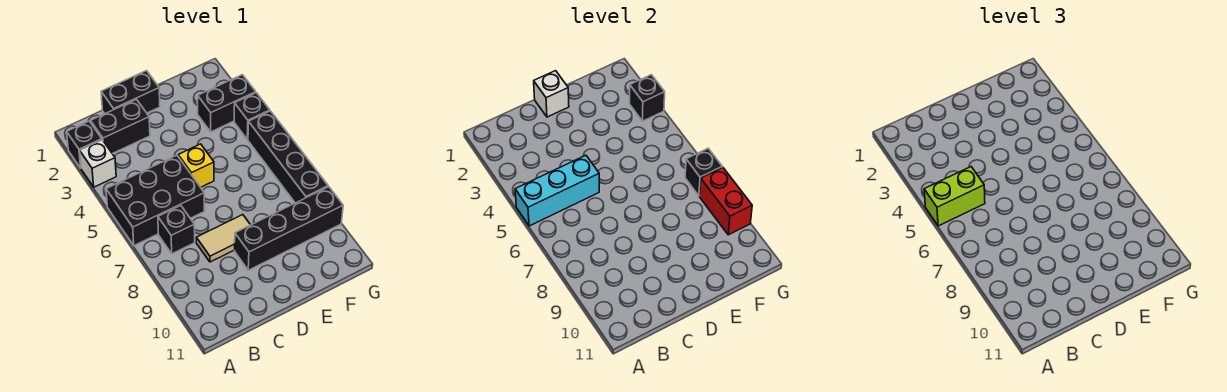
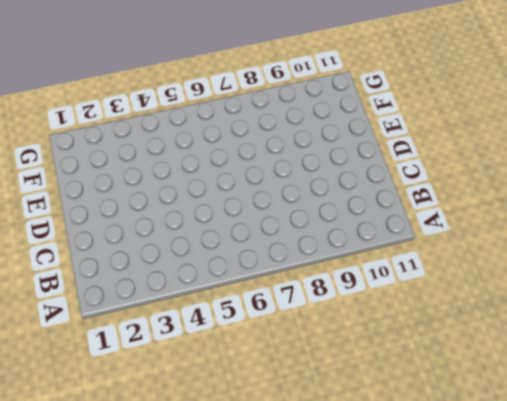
none -> black brick A2 level 1
none -> white brick A3 level 1
none -> black brick A5:C6 level 1

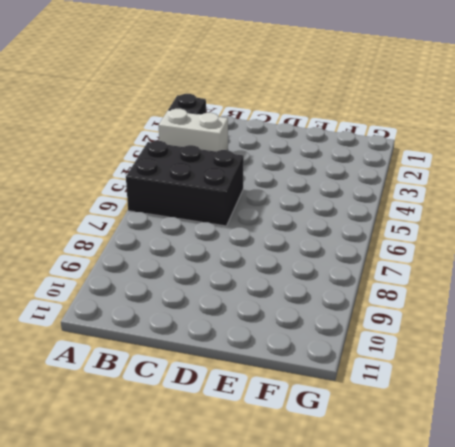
white brick A3:B3 level 1 -> white brick A3 level 1
none -> black brick B2:C2 level 1
none -> black brick B7 level 1
none -> black brick C1:D1 level 1

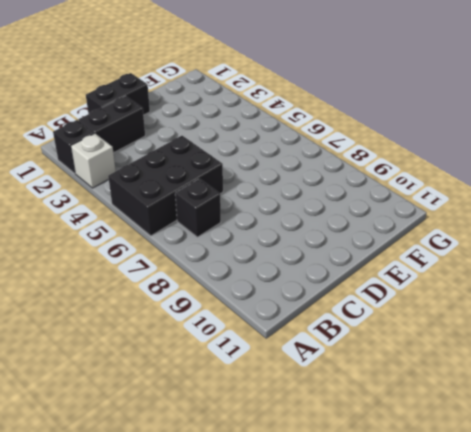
none -> tan tile C8:D8 level 1
none -> yellow brick D5 level 1
none -> black brick D9:G9 level 1

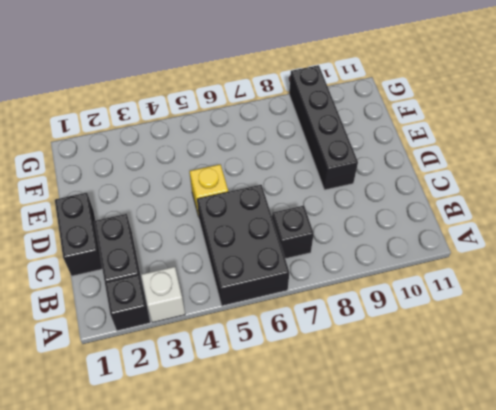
none -> tan tile C8:D8 level 1
none -> black brick F3:G3 level 1
none -> black brick G4 level 1

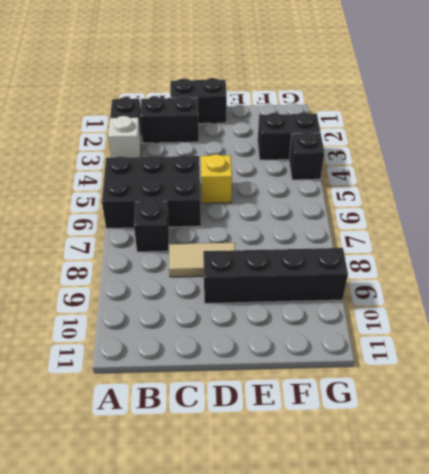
none -> black brick G5:G8 level 1
none -> cyan brick A5:C5 level 2
none -> white brick D1 level 2

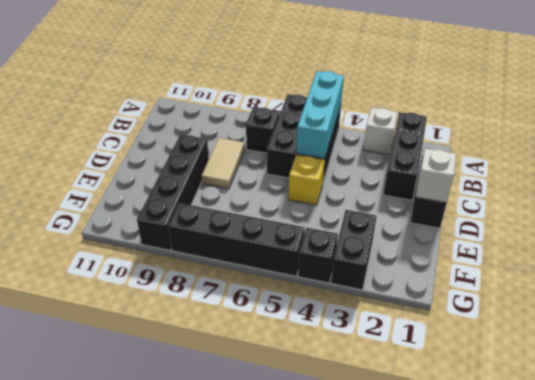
none -> black brick G3 level 2
none -> black brick G7 level 2
none -> red brick G8:G9 level 2

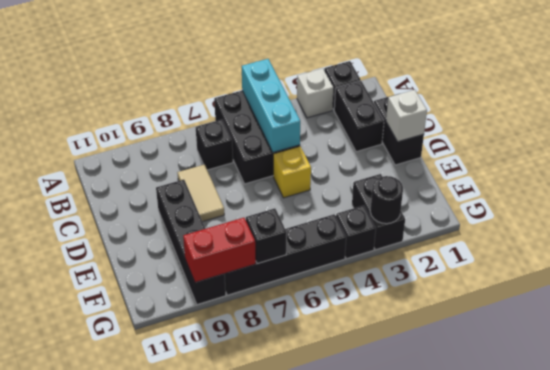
black round brick G3 level 2 -> black brick G3 level 2
none -> lime brick A5:B5 level 3

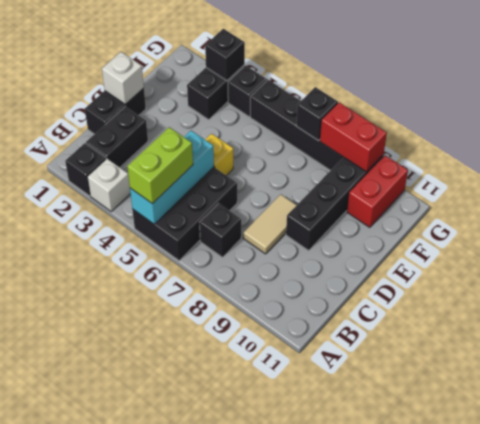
red brick F10:G10 level 1 -> none

